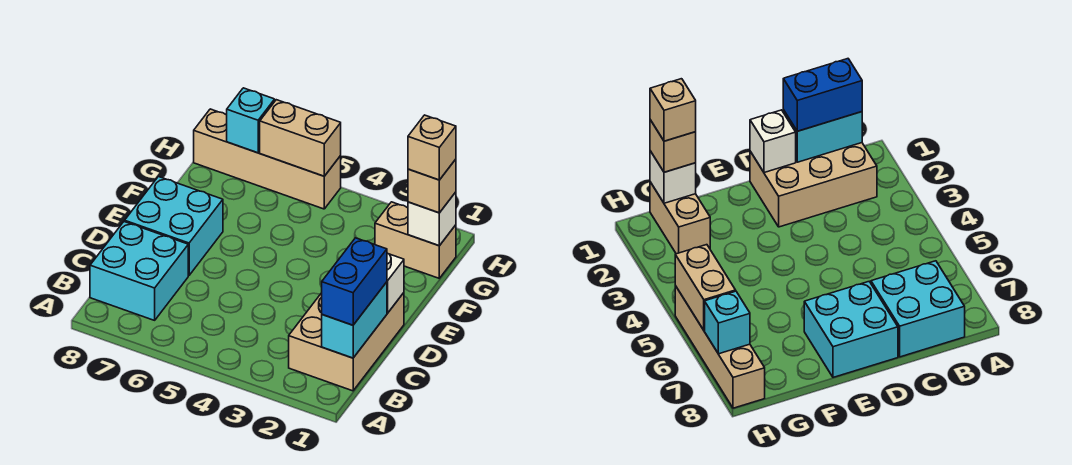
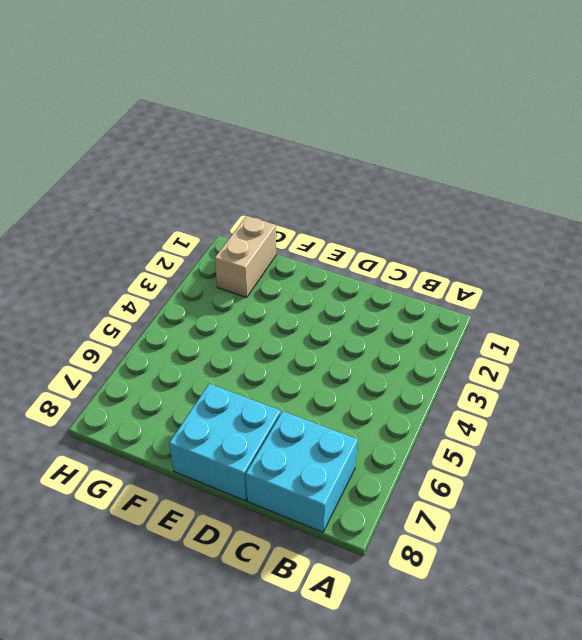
none -> tan brick B1:D2 level 1
none -> tan brick H5:H8 level 1
none -> cyan brick B1:C1 level 2

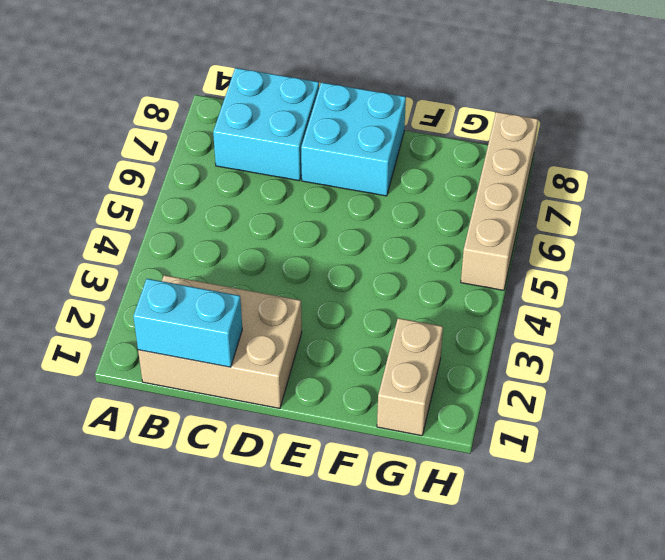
none -> white brick D1 level 2
none -> white brick G1 level 2
none -> tan brick H5:H6 level 2

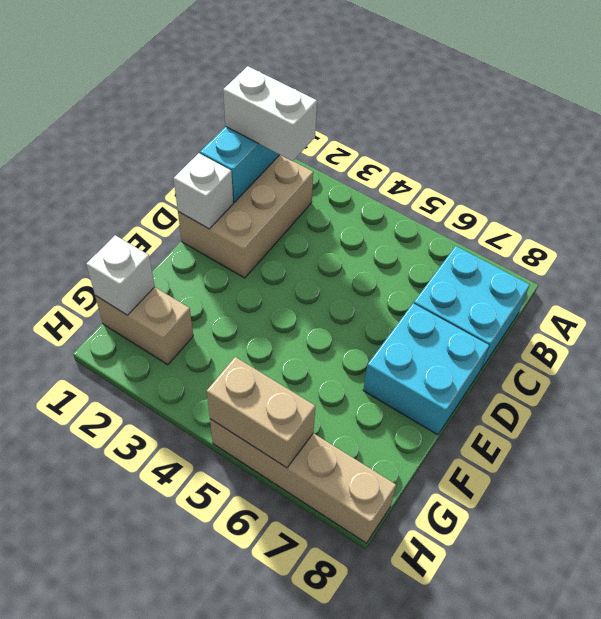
white brick B1:B2 level 3 -> blue brick B1:C1 level 3
none -> cyan brick H7 level 2
none -> tan brick G1 level 3
none -> tan brick G1 level 4

